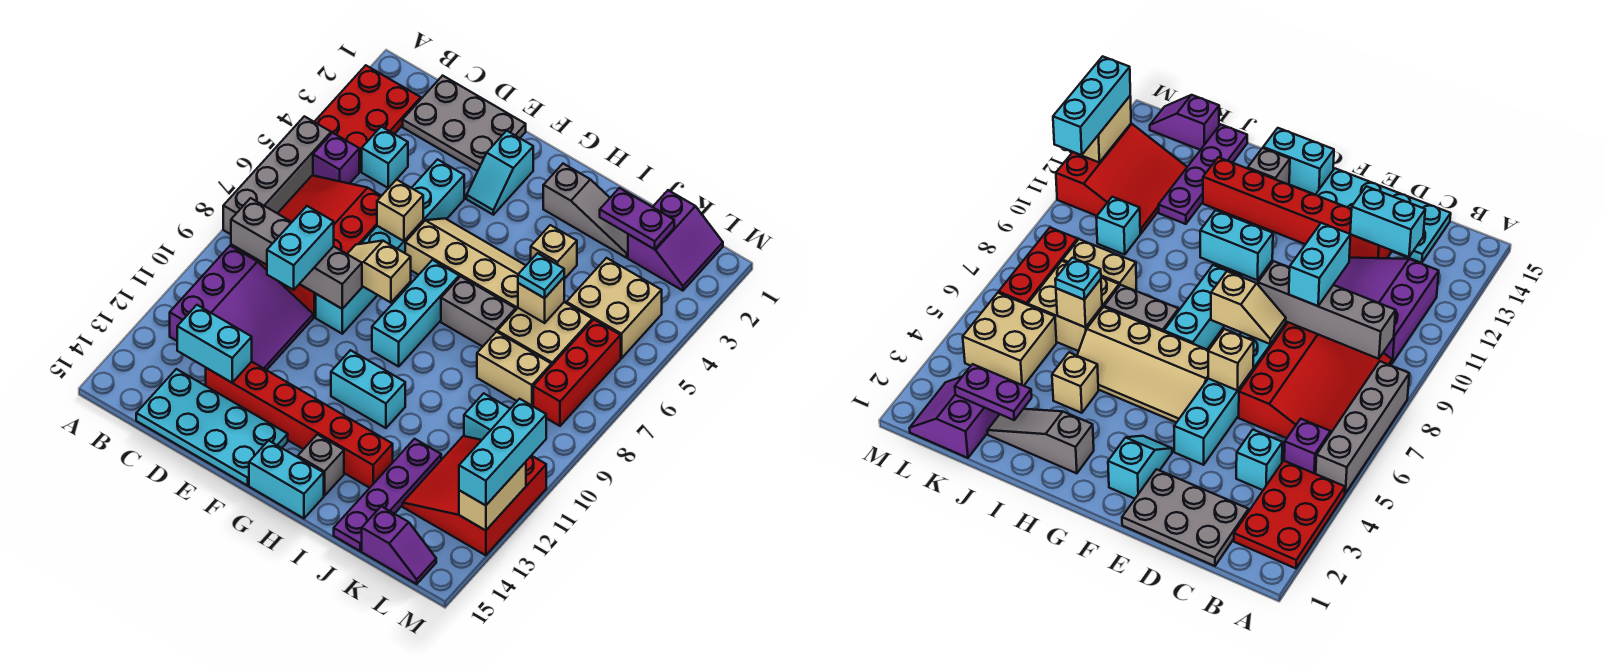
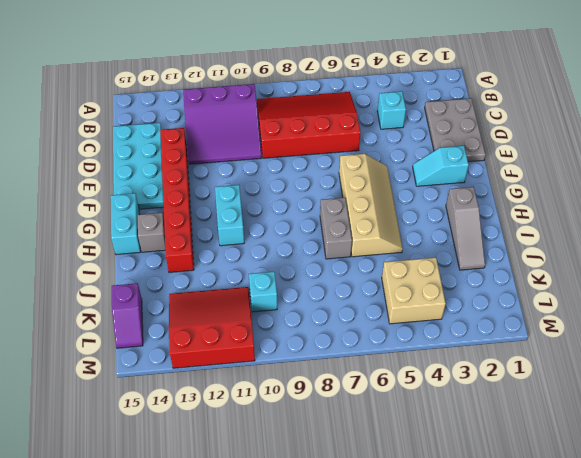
none -> red plate A2:B4 level 1
none -> grey brick A5:A8 level 1
none -> purple brick B5 level 1
none -> cyan brick E4:E9 level 1

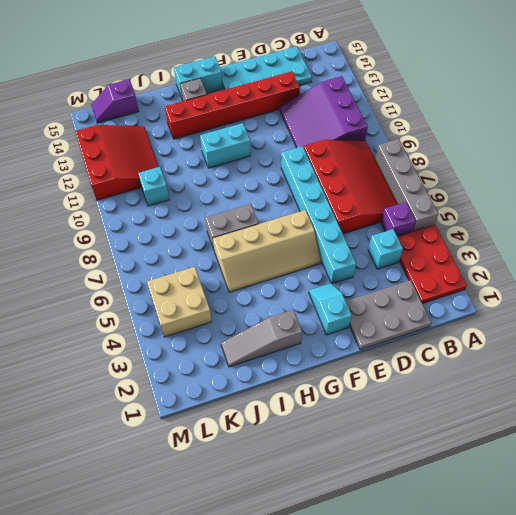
none -> cyan brick G7:G9 level 1
none -> tan brick I4 level 1
none -> tan brick J6:K7 level 1
none -> tan brick J8:K8 level 1

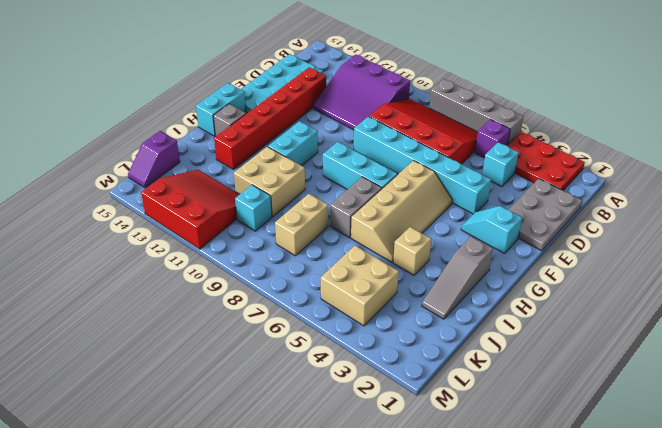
tan brick I10:J11 level 1 -> tan brick J6:K7 level 1
none -> purple plate J12:J15 level 1
none -> purple slope K1:L2 level 1 top K
none -> red brick L6:L8 level 1
none -> grey brick B9:E9 level 2

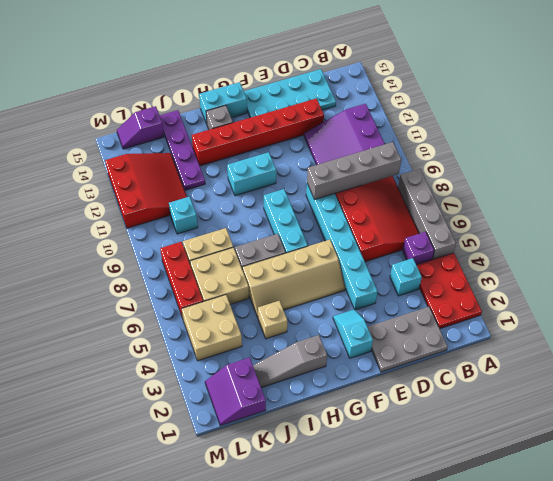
none -> cyan brick C13:D13 level 2
none -> tan brick E6 level 2
none -> tan slope E8:F8 level 2 top F
none -> purple plate J2:K2 level 2

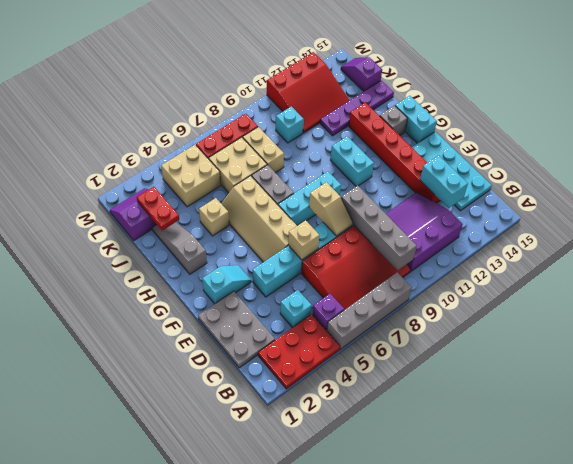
red plate J2:K2 level 2 -> purple plate J2:K2 level 2
none -> tan brick J6 level 2
none -> tan brick M12:M13 level 2
none -> cyan brick D9:D10 level 3
none -> cyan plate J6 level 3

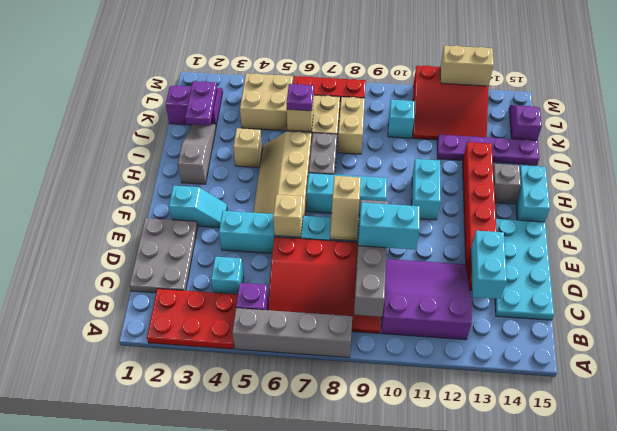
purple plate J6 level 3 -> cyan plate J6 level 3
none -> cyan brick M11:M13 level 3

